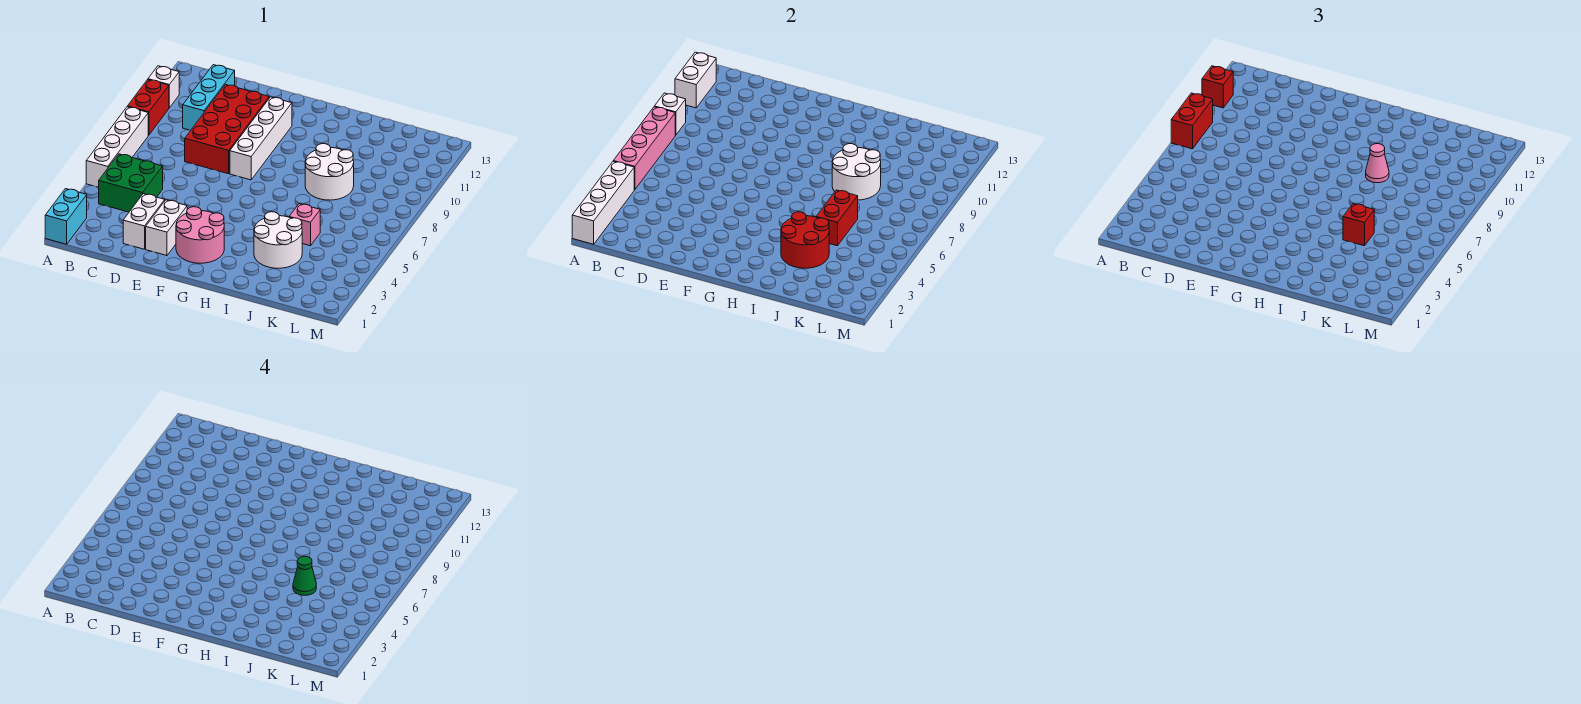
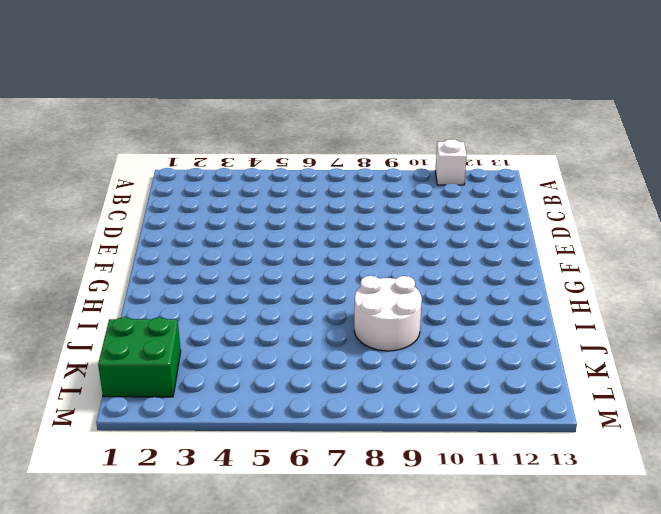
green brick K1:L2 level 1 -> green brick B4:C5 level 1
none -> cyan brick A1:A2 level 1
none -> white brick A5:A8 level 1
none -> red brick A9:A10 level 1

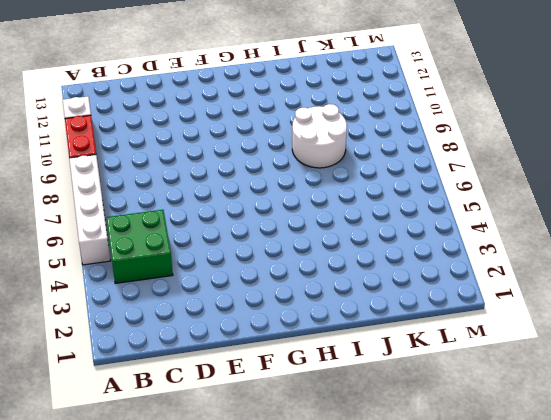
none -> cyan brick A1:A2 level 1
none -> cyan brick C10:C12 level 1
none -> white brick D2:D3 level 1

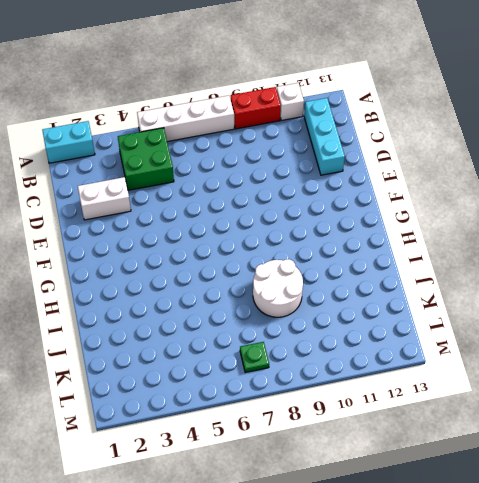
cyan brick B12:D12 level 1 -> cyan brick C10:C12 level 1
green plate L7 level 1 -> none
none -> red brick D8:E11 level 1
none -> white brick E2:E3 level 1
none -> pink round brick F2:G3 level 1

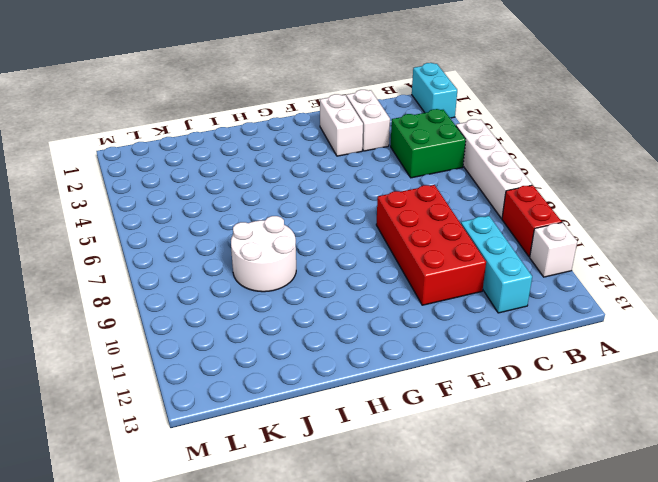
none -> pink round brick F2:G3 level 1
none -> white brick F8:F11 level 1
none -> white round brick I3:J4 level 1

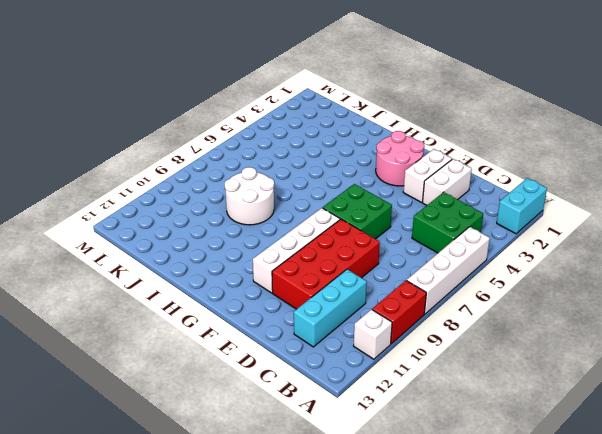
green brick E6:F7 level 1 -> none
none -> white round brick I3:J4 level 1
none -> pink brick J5 level 1
none -> white brick A1:A4 level 2

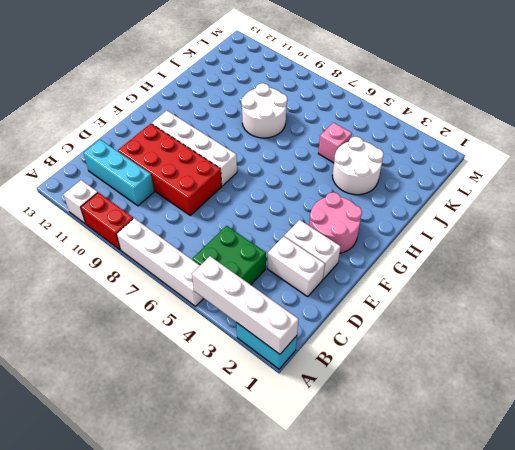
none -> pink brick A5:A8 level 2
none -> white brick A9 level 2
none -> white brick A11:A12 level 2

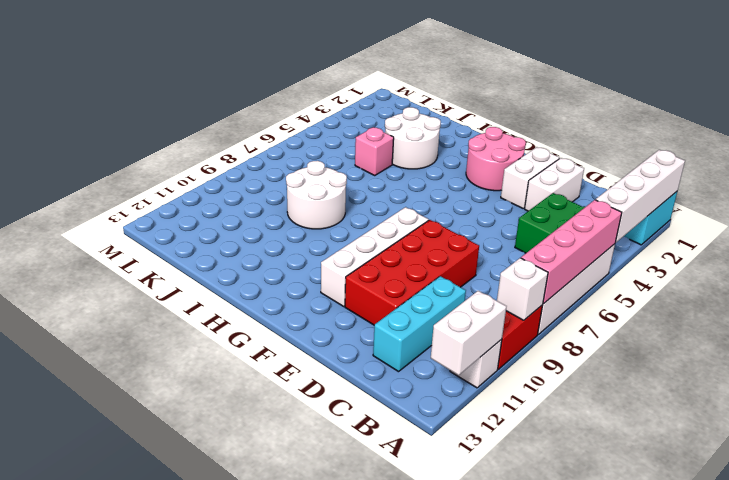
none -> red round brick I3:J4 level 2
none -> white round brick I8:J9 level 2
none -> red brick J5:J6 level 2

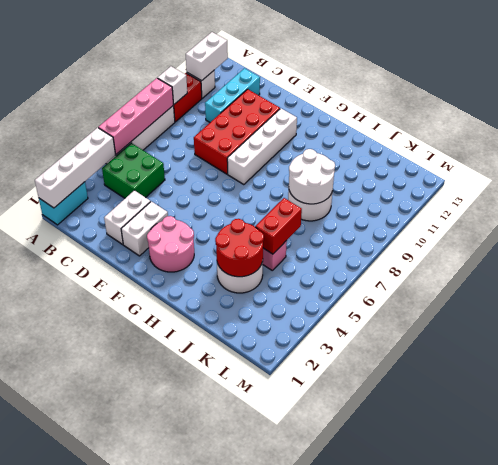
none -> red brick A8:A9 level 3
none -> red brick A11 level 3
none -> pink cone I9 level 3

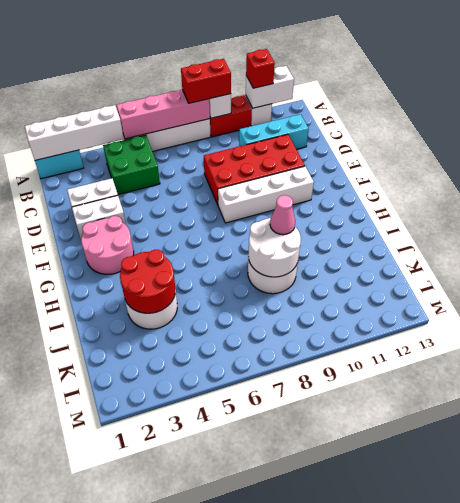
none -> pink brick J5 level 1
none -> red brick J5:J6 level 2
none -> red brick J5 level 3

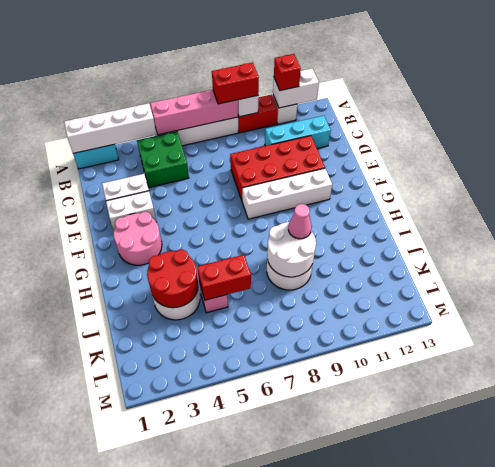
none -> red brick J5 level 3
none -> green cone J5 level 4

